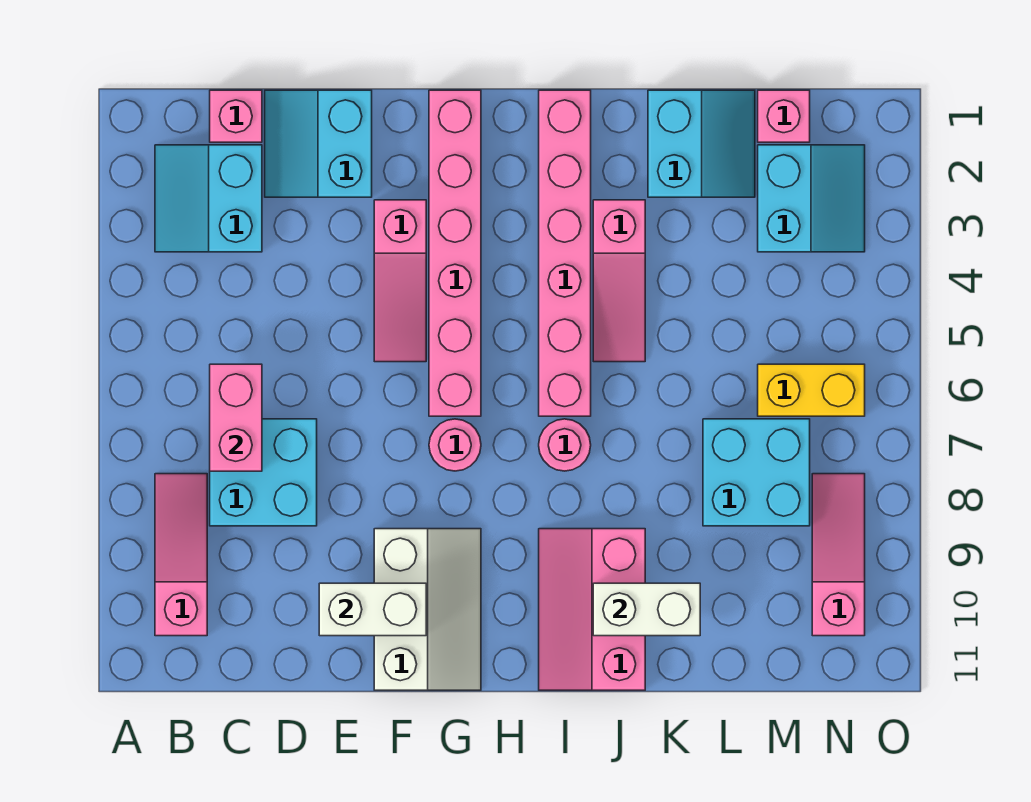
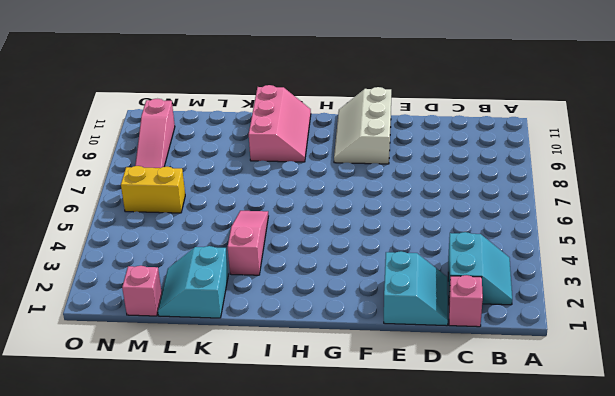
none -> pink slope B8:B10 level 1 top 10
none -> cyan brick C7:D8 level 1
none -> pink slope F3:F5 level 1 top 3

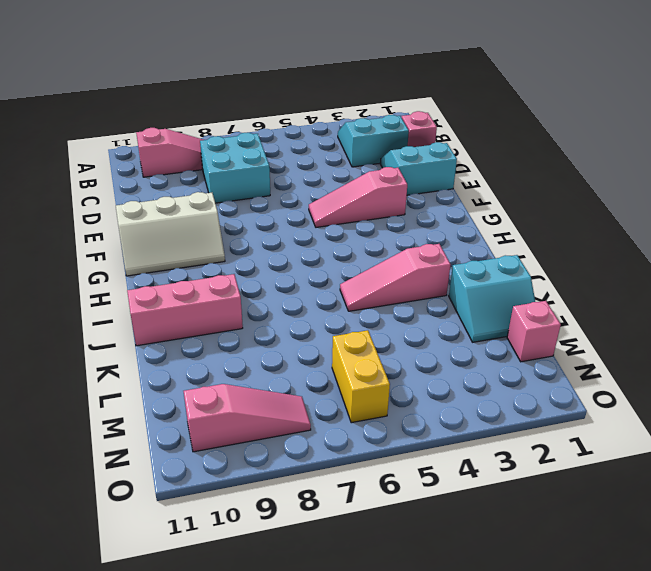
none -> pink brick G1:G6 level 1
none -> pink round brick G7 level 1
none -> pink brick I1:I6 level 1

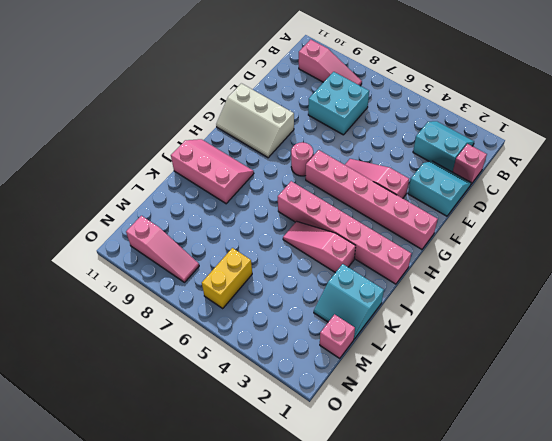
none -> pink round brick I7 level 1
none -> cyan brick L7:M8 level 1
none -> cyan slope M2:N3 level 1 top M

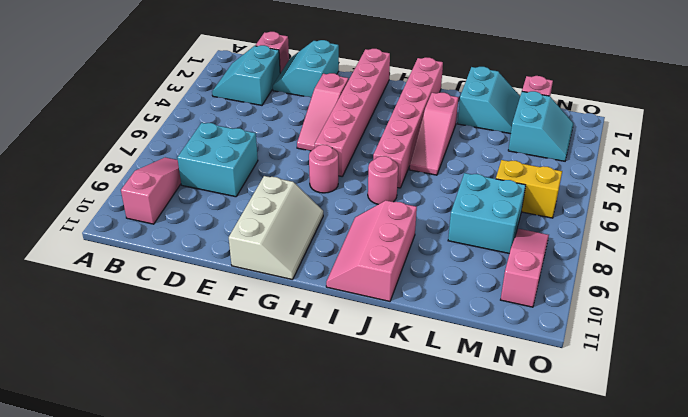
none -> pink brick C6:C7 level 2
none -> white brick E10:F10 level 2
none -> white brick J10:K10 level 2

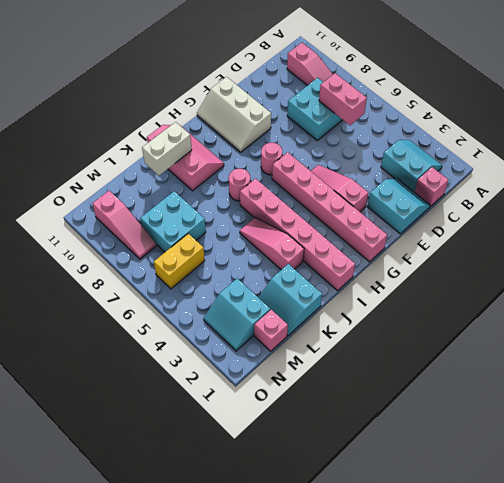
none -> white brick E10:F10 level 2

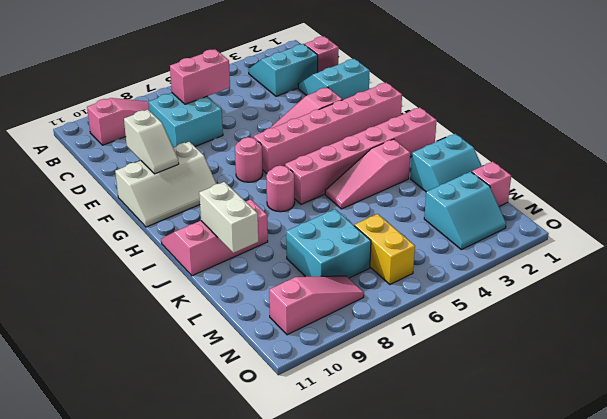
white slope E10:F10 level 2 top E -> white brick E10:F10 level 2

